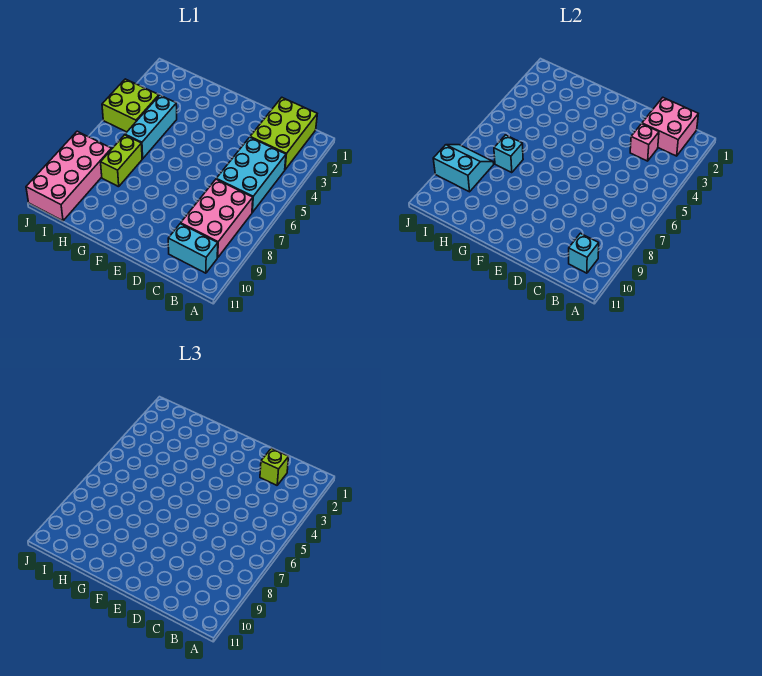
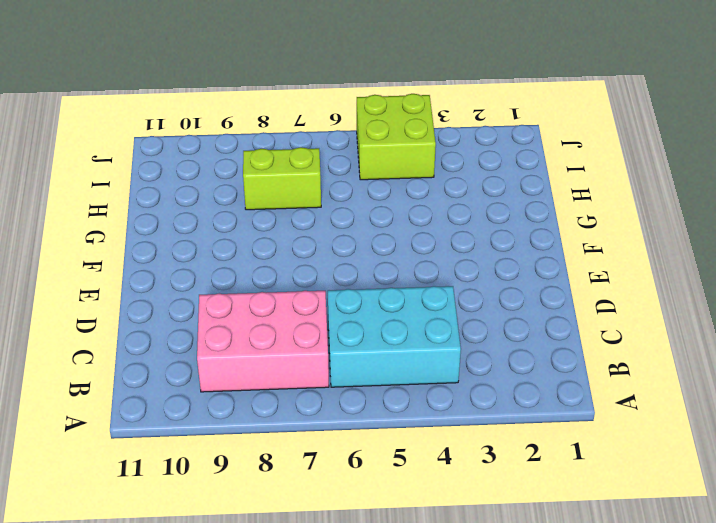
none -> lime brick B1:C3 level 1
none -> cyan brick B10:C10 level 1
none -> cyan brick H4:H6 level 1

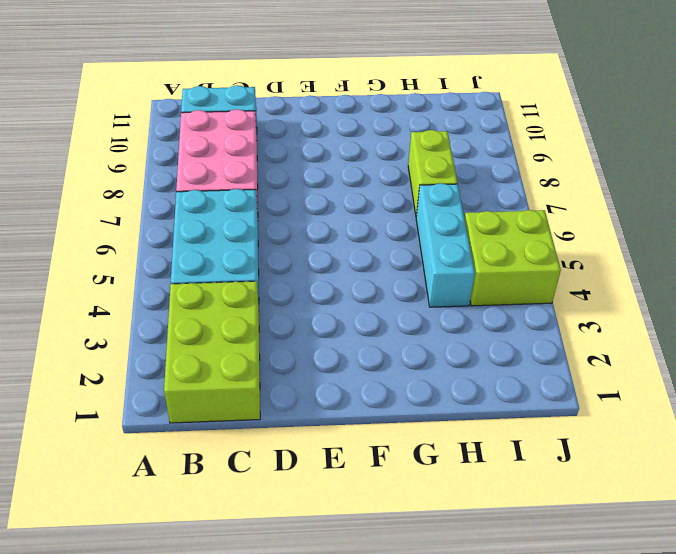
none -> pink brick I8:J11 level 1
none -> pink brick B1:C2 level 2
none -> cyan brick B10 level 2

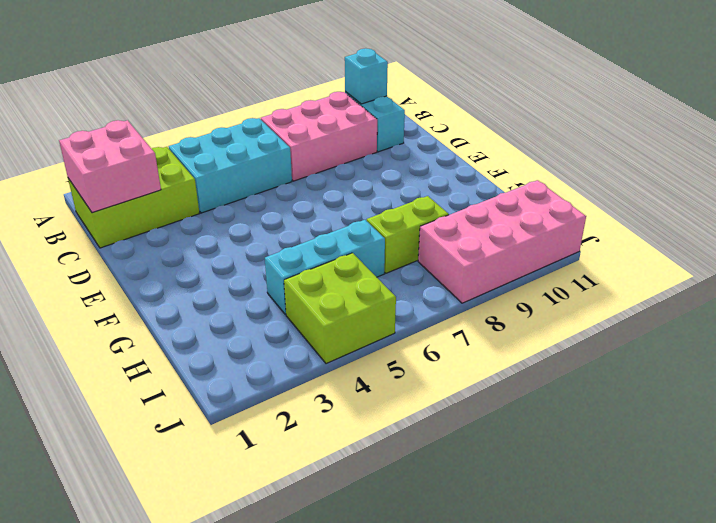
none -> pink brick C3 level 2
none -> cyan brick H7 level 2
none -> cyan slope I8:J9 level 2 top 9

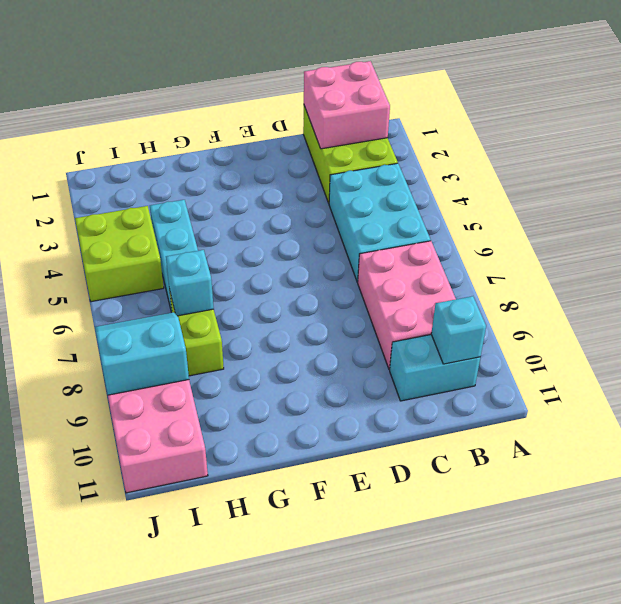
none -> pink brick C3 level 2
none -> lime brick C2 level 3

